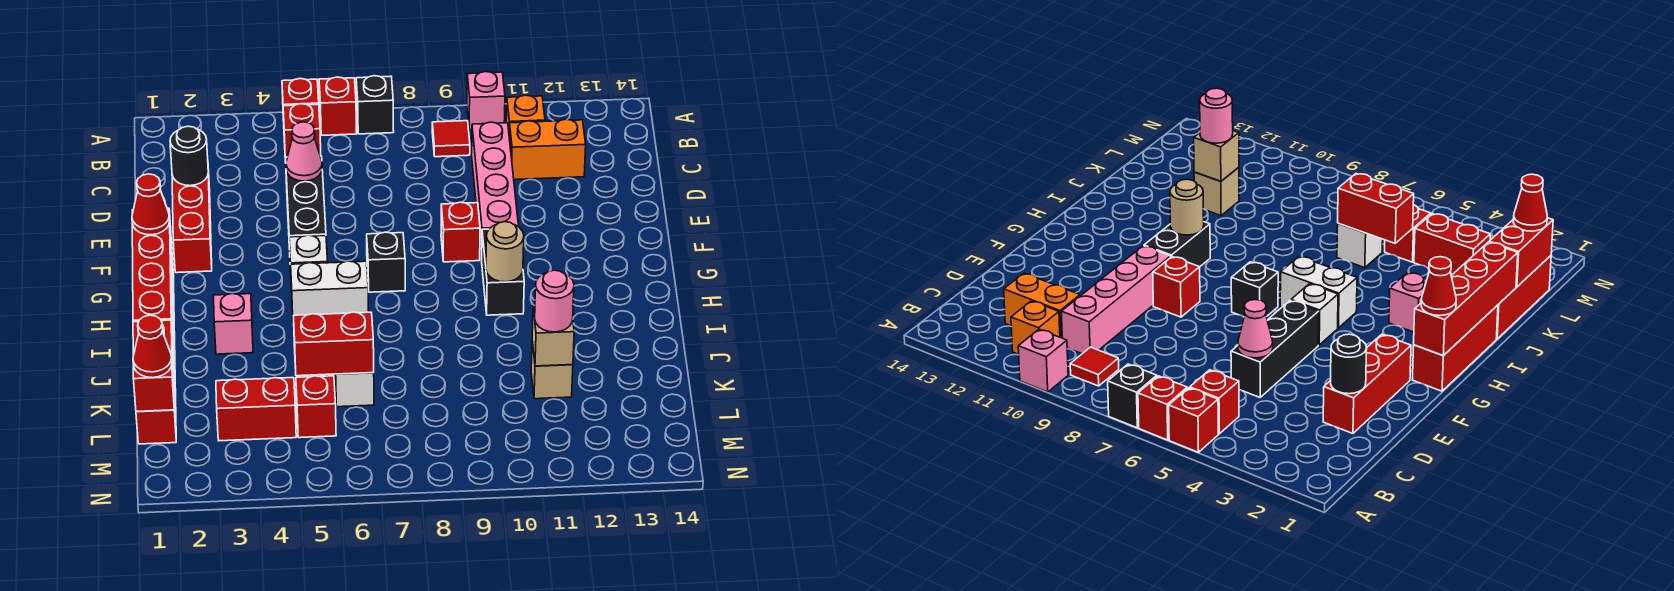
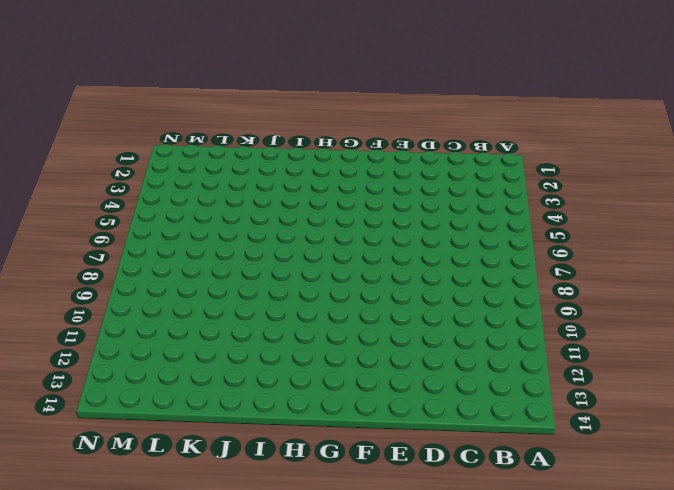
none -> red brick A5 level 1
none -> red brick A6 level 1
none -> black brick A7 level 1
none -> pink brick A10 level 1

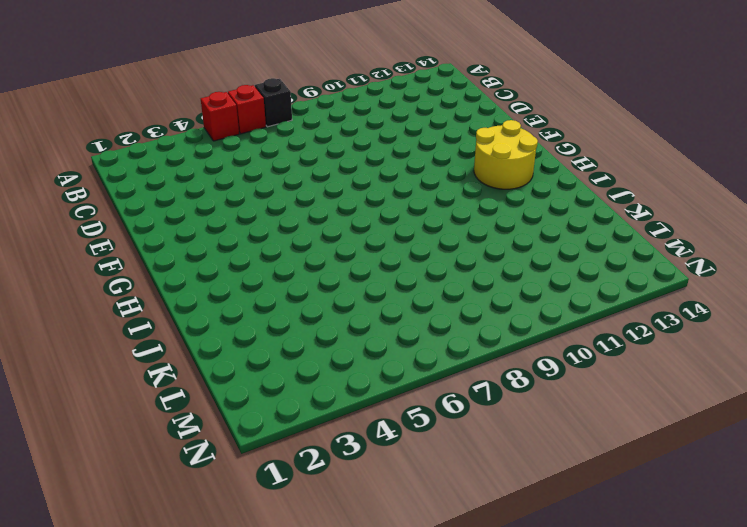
yellow round brick G12:H13 level 1 -> none
none -> pink brick A10 level 1
none -> red brick B5 level 1
none -> red tile B9 level 1
none -> orange brick B11 level 1

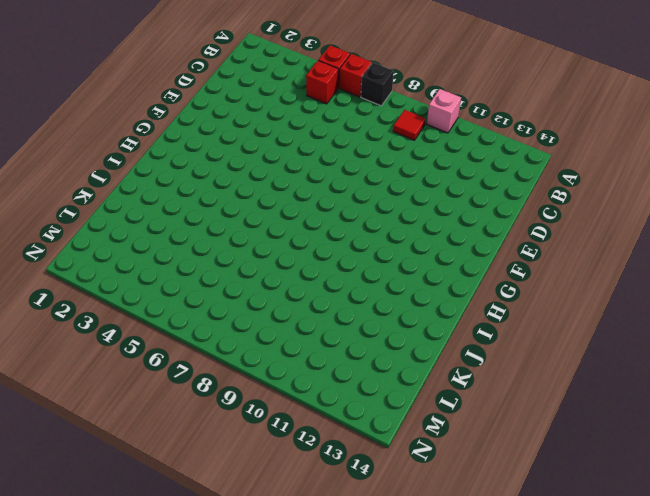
none -> orange brick B11 level 1
none -> pink brick C10:F10 level 1
none -> orange brick C11:C12 level 1
none -> red brick D2:F2 level 1

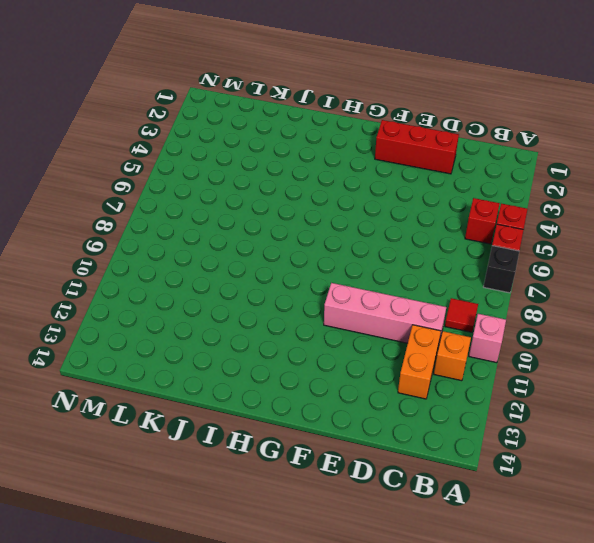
none -> black brick D5:F5 level 1
none -> red brick F9 level 1
none -> red brick G1:I1 level 1
none -> white brick G5 level 1

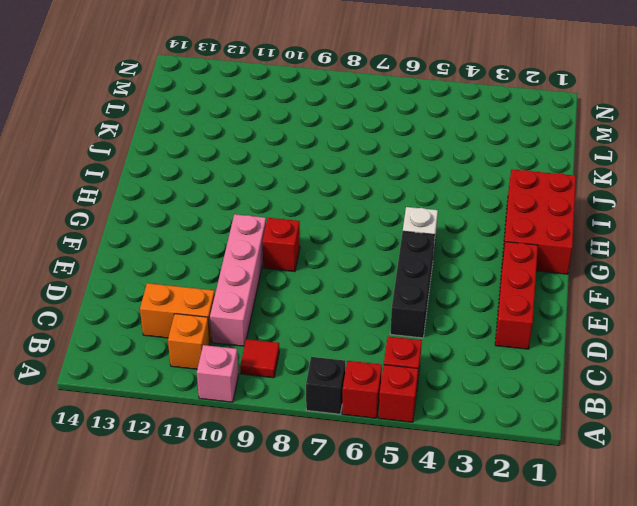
red brick G1:I2 level 1 -> red brick G1:I1 level 1
none -> black brick G7 level 1
none -> black brick G10:H10 level 1
none -> white brick H5:H6 level 1
none -> pink brick I3 level 1

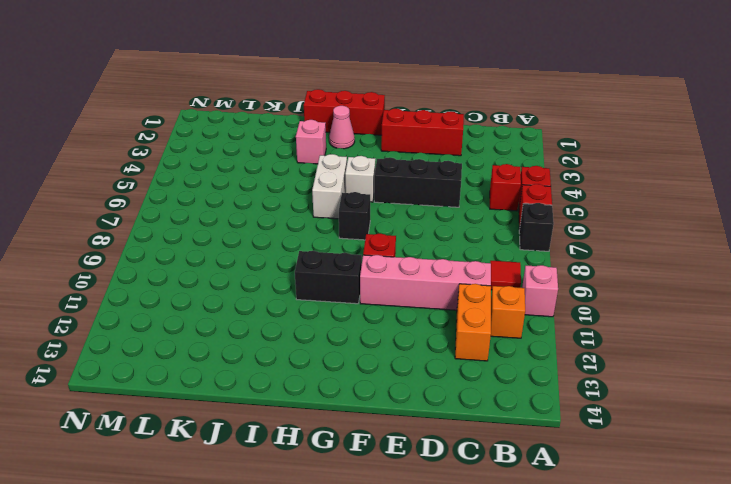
pink cone H2 level 1 -> pink cone D5 level 2
none -> red brick J1:L1 level 1
none -> white brick K6 level 1
none -> tan brick K11 level 1
none -> red brick L3:L4 level 1

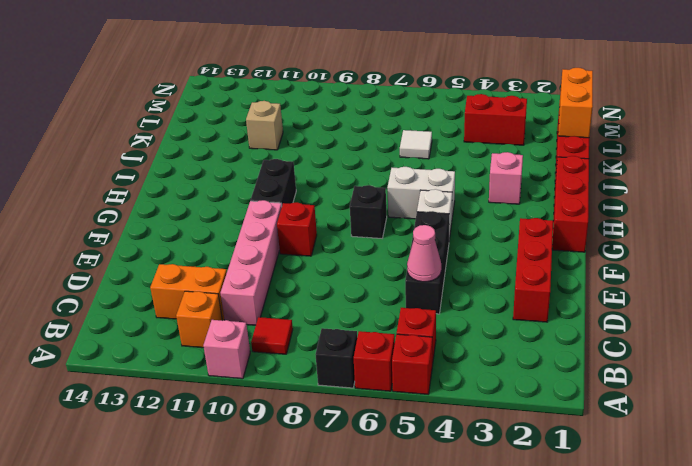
orange brick K1:L1 level 2 -> red brick K1:L1 level 2
white tile K6 level 1 -> white brick K6 level 1
none -> red brick L5 level 1
none -> black round brick D2 level 2
none -> red brick G1:J1 level 2
none -> tan round brick H10 level 2

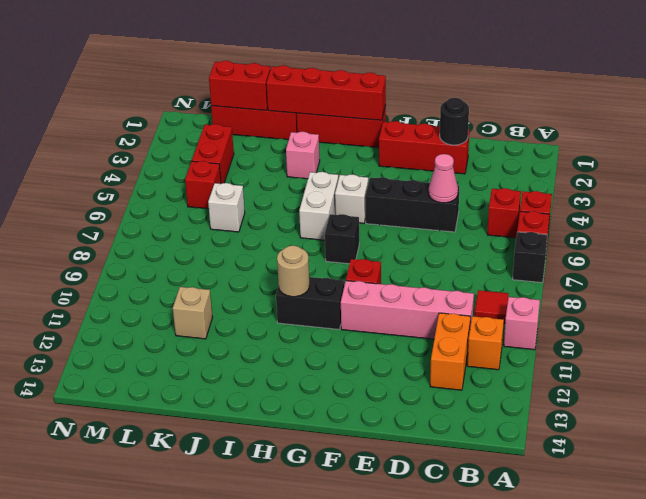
none -> red brick K5:K6 level 2
none -> tan brick K11 level 2
none -> red cone G1 level 3
none -> pink round brick K11 level 3

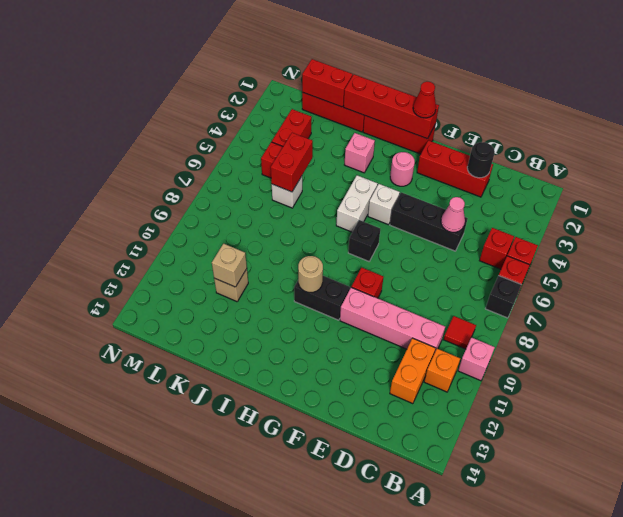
pink round brick G3 level 1 -> pink round brick K11 level 3
none -> red cone L1 level 3

